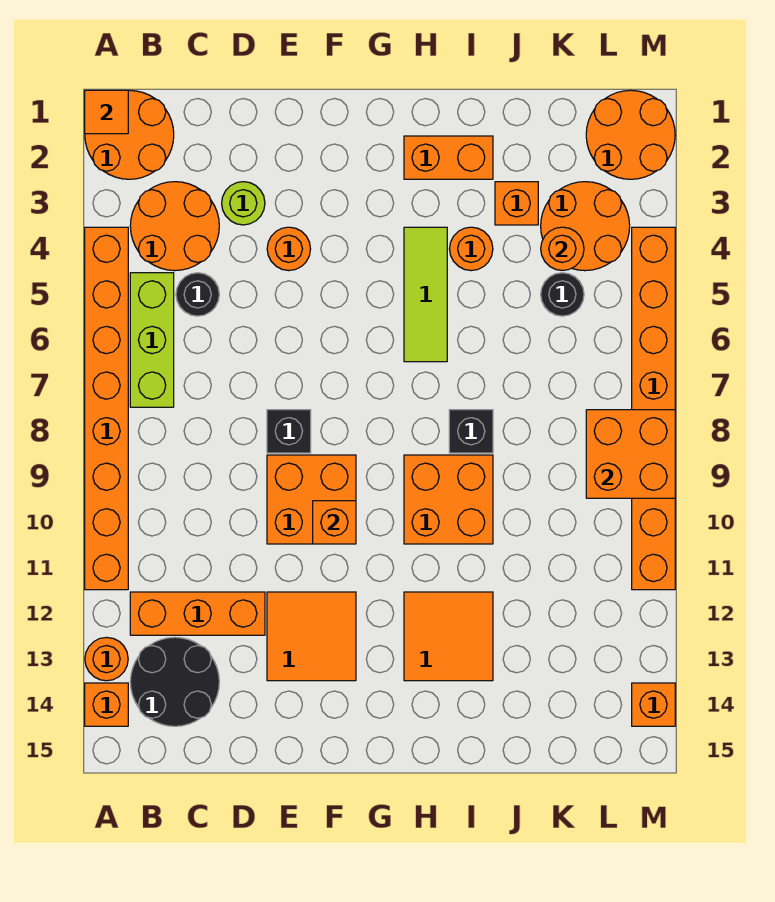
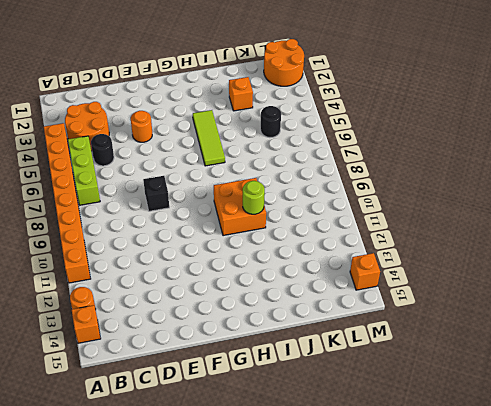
lime round brick I10 level 2 -> lime round brick D3 level 1
none -> orange round brick A1:B2 level 1
none -> orange brick B12:D12 level 1
none -> black round brick B13:C14 level 1
none -> orange brick E9:F10 level 1

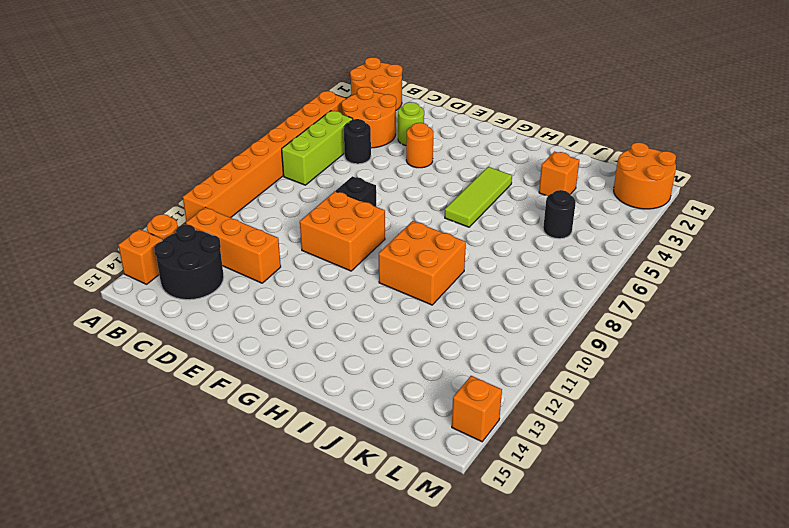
none -> orange tile E12:F13 level 1
none -> orange brick H2:I2 level 1
none -> orange tile H12:I13 level 1
none -> orange round brick I4 level 1

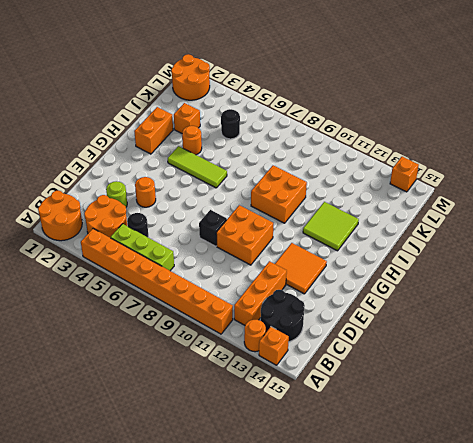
lime tile H12:I13 level 1 -> orange tile H12:I13 level 1
none -> black brick I8 level 1
none -> orange round brick K3:L4 level 1
none -> orange brick M4:M11 level 1
none -> orange tile A1 level 2

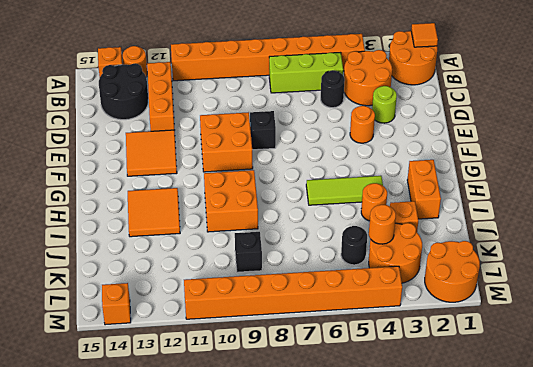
black brick K9 level 1 -> black brick I8 level 1
none -> orange brick F10 level 2
none -> orange brick L8:M9 level 2

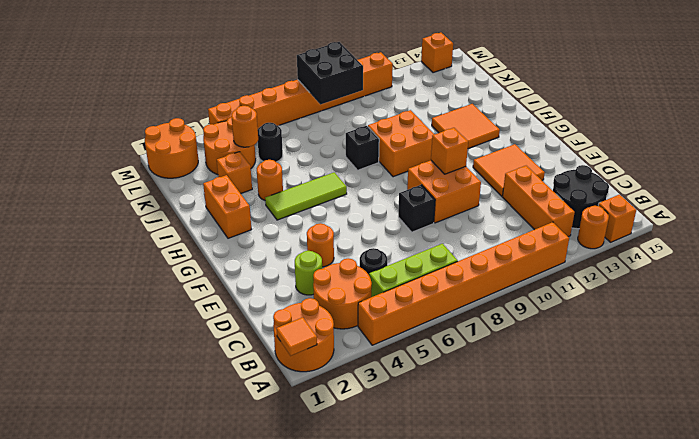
black brick L8:M9 level 2 -> orange brick L8:M9 level 2

